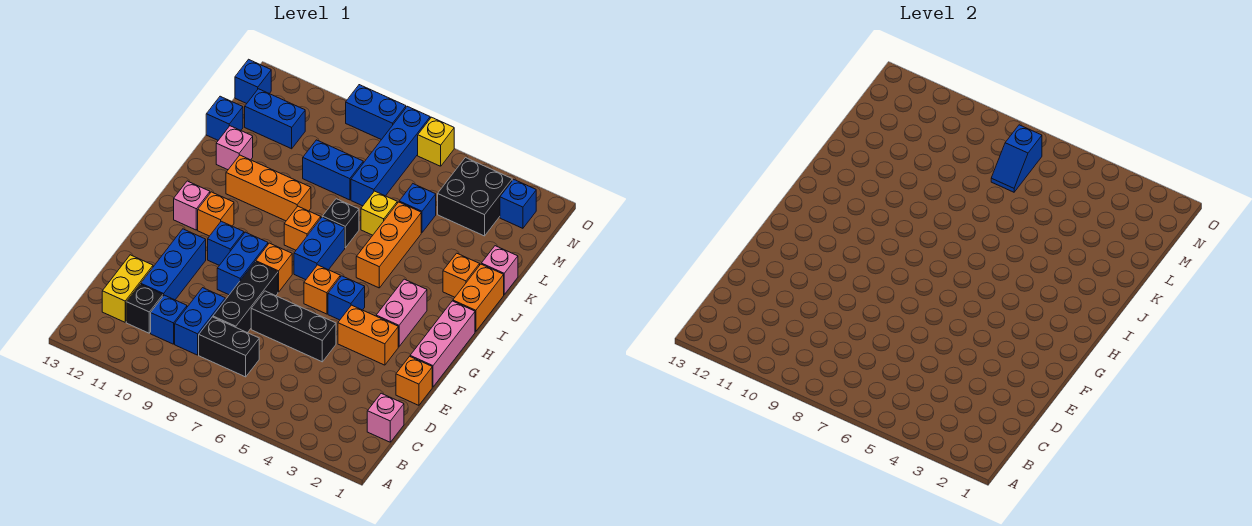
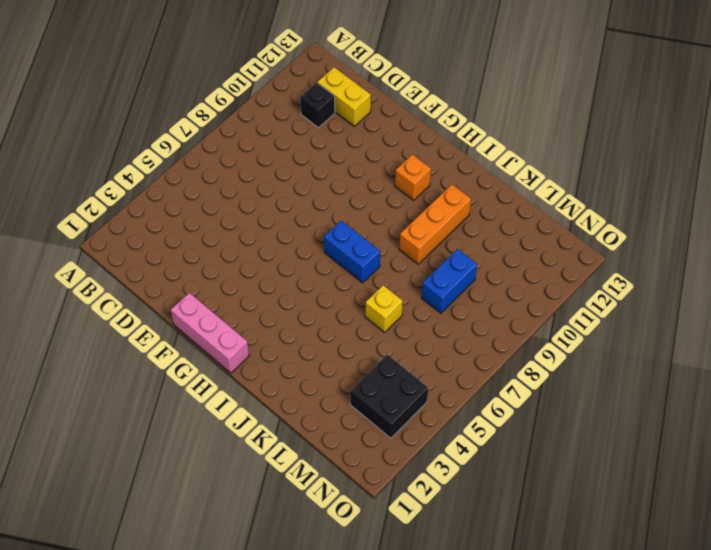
none -> pink brick C1 level 1
none -> black brick C7:C8 level 1
none -> blue brick C9:D9 level 1
none -> blue brick C10 level 1

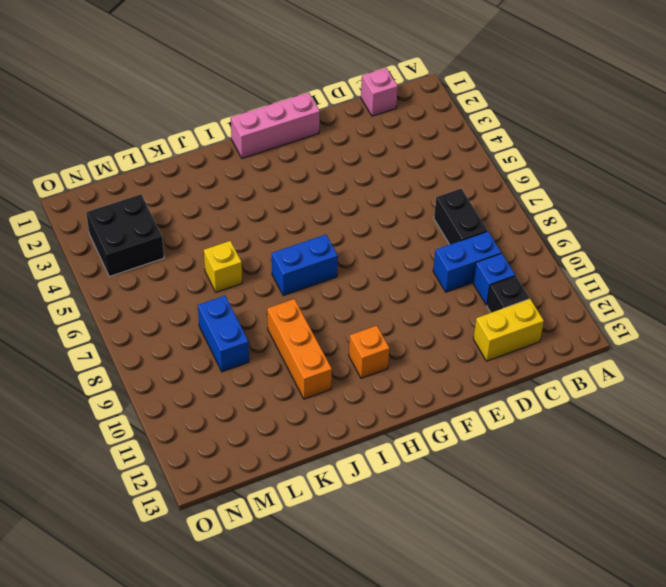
none -> black brick D8:F8 level 1
none -> blue brick D11:F11 level 1
none -> orange brick E1 level 1
none -> black brick E5:E7 level 1

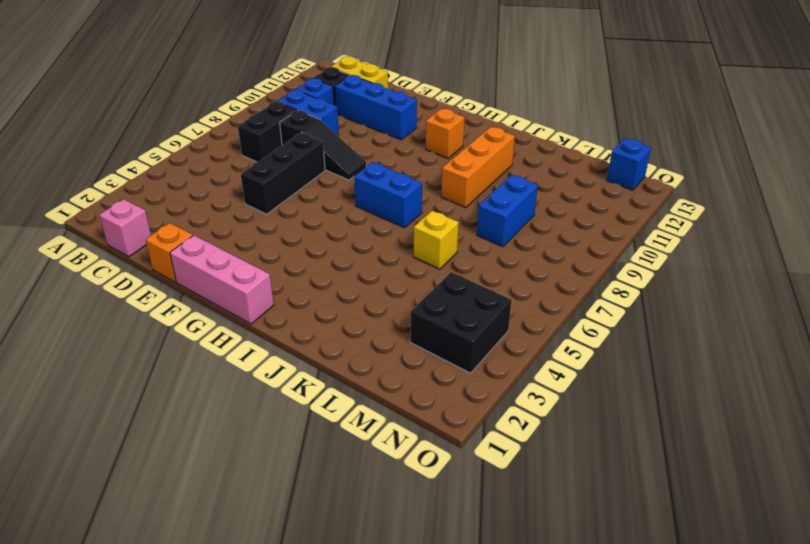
black slope D8:F8 level 1 top D -> black brick D8:F8 level 1
none -> orange brick F3:F4 level 1
none -> blue brick F9:G9 level 1
none -> pink brick G3:H3 level 1
none -> blue brick G5 level 1

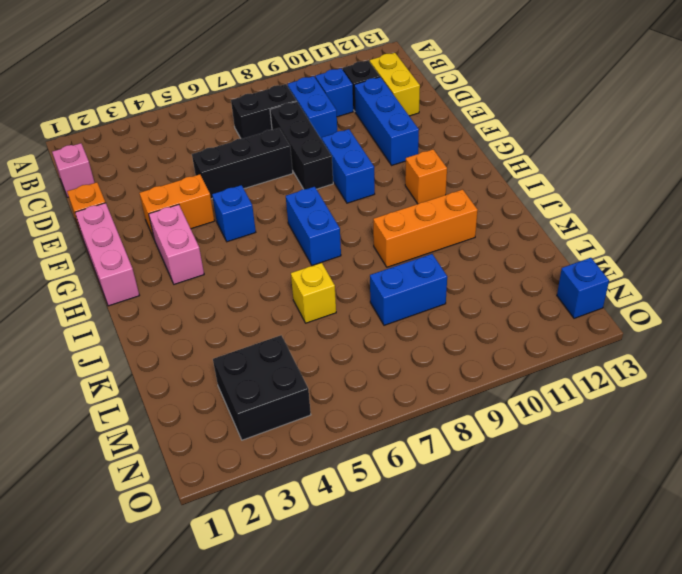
none -> orange brick G6 level 1
none -> orange brick G8 level 1
none -> blue brick G10 level 1
none -> pink brick H12 level 1

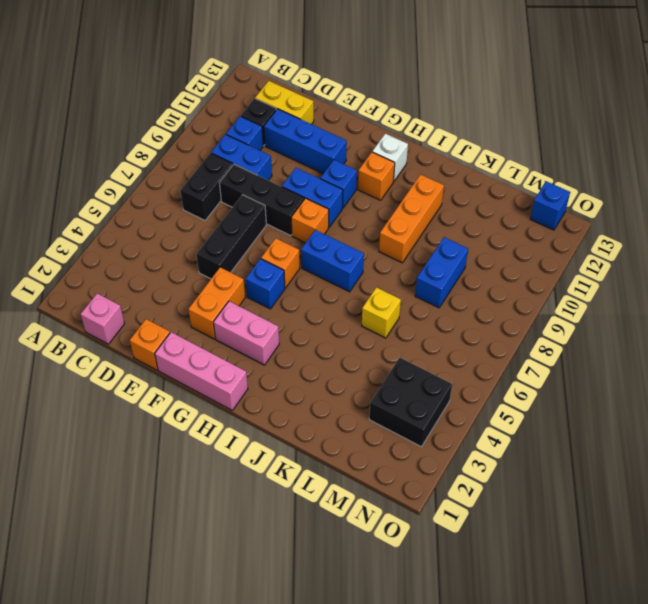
white brick H12 level 1 -> pink brick H12 level 1
none -> orange brick I1:J1 level 1
none -> orange brick I5:K5 level 1
none -> orange brick I8 level 1
none -> orange brick J2 level 1

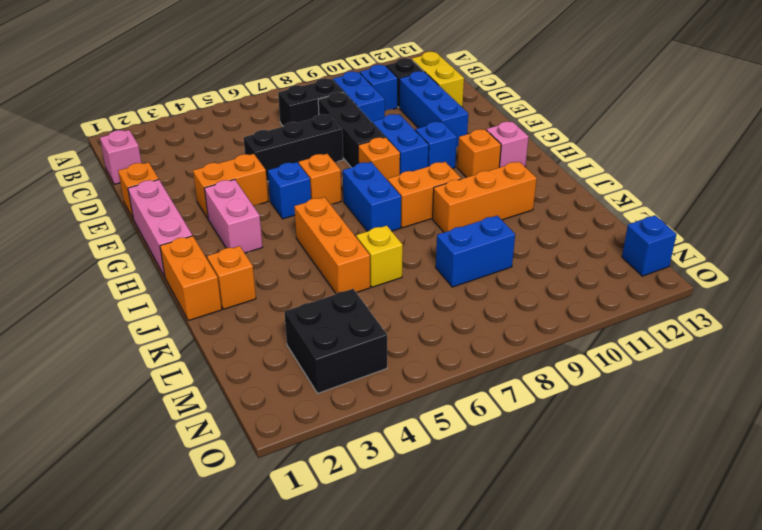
orange brick I8:I9 level 1 -> orange brick I8 level 1
none -> black brick J7 level 1
none -> pink brick K1 level 1
none -> pink brick K12 level 1
none -> blue brick L5 level 1

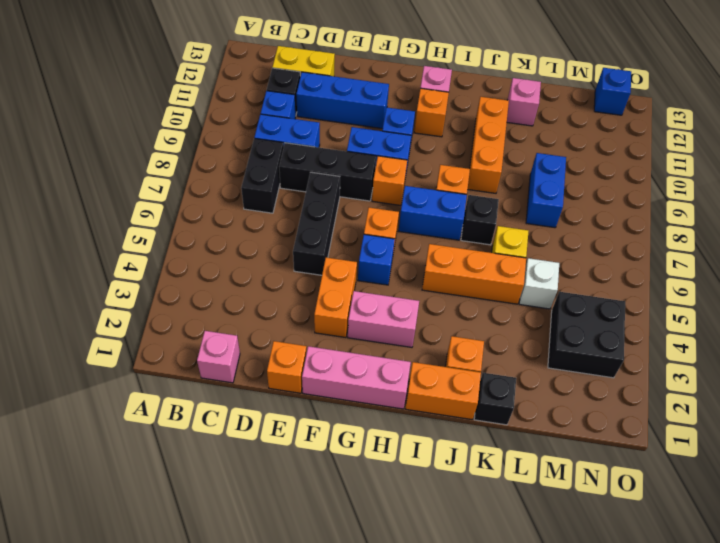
black brick K1 level 1 -> pink brick K1 level 1
white brick L5 level 1 -> blue brick L5 level 1
none -> blue brick L7:O7 level 1
none -> blue brick L13 level 1
none -> blue brick M11:M12 level 1
none -> blue brick N2 level 1

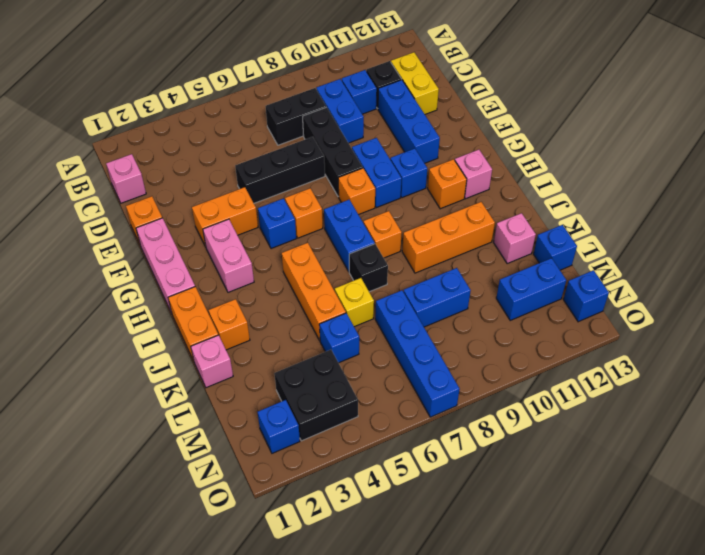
none -> yellow brick O6 level 1
none -> blue brick O8:O9 level 1
none -> blue slope M7:N7 level 2 top N

